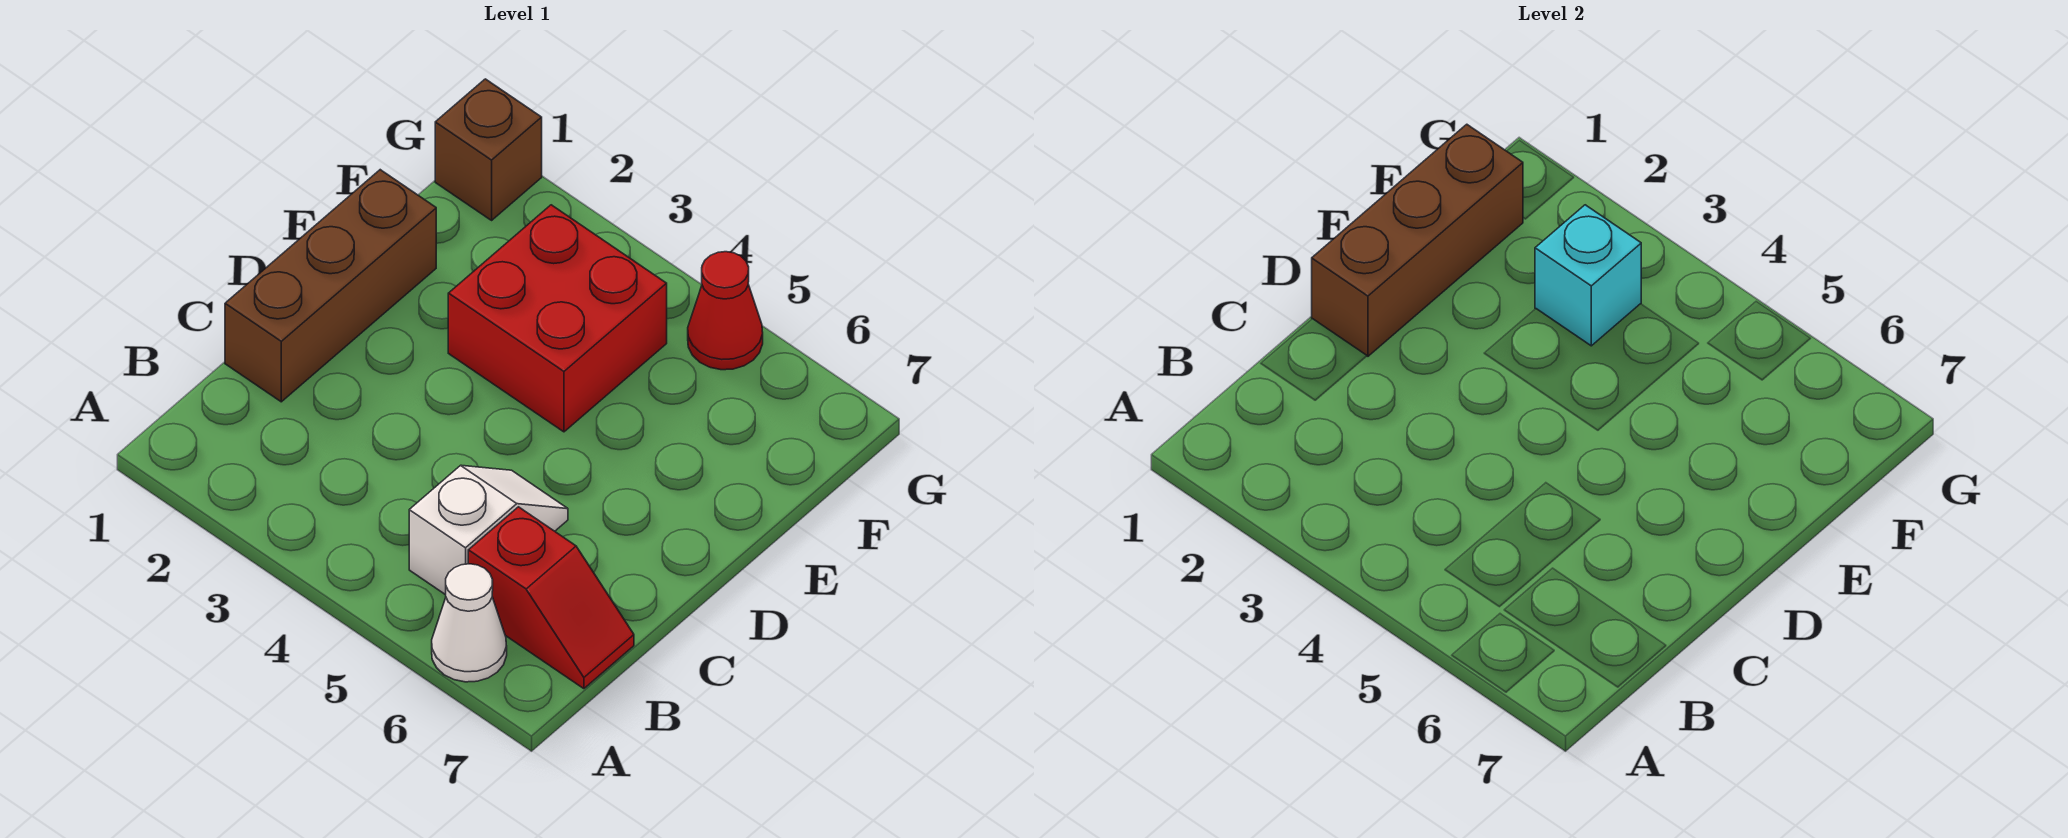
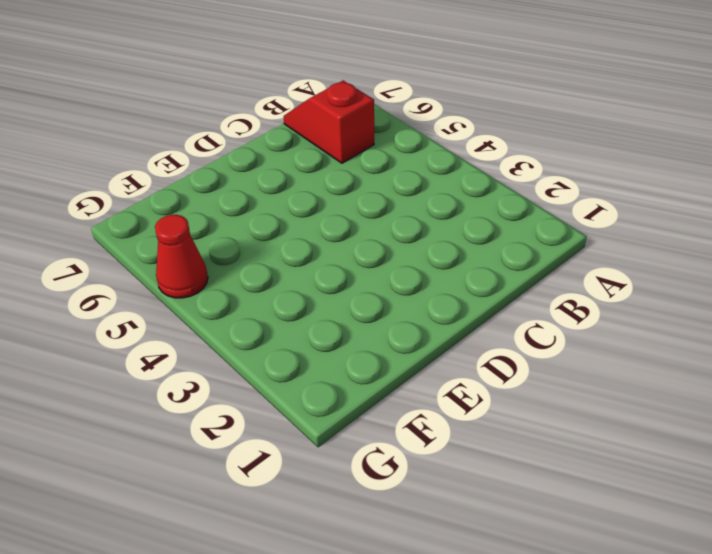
none -> white cone A6 level 1
none -> white slope B5:C5 level 1 top B

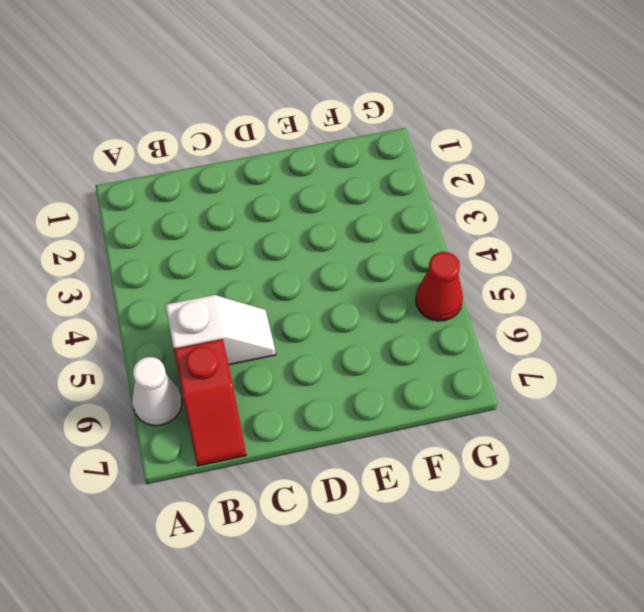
none -> brown brick C1:E1 level 1
none -> red brick E3:F4 level 1

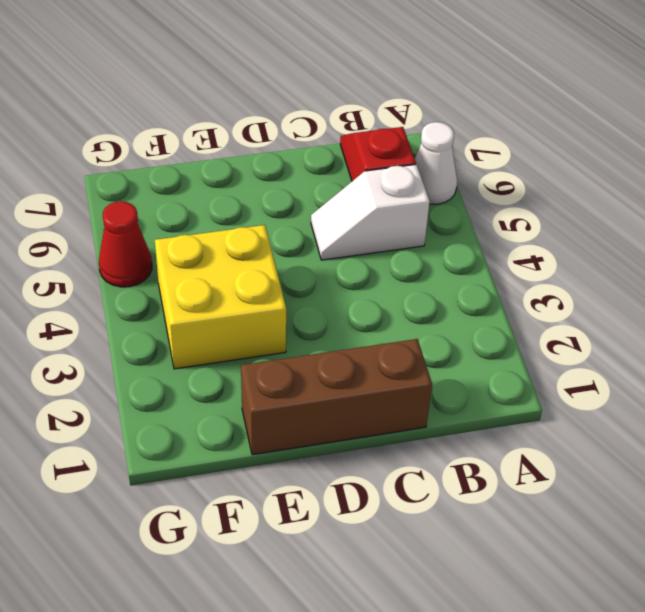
yellow brick E3:F4 level 1 -> red brick E3:F4 level 1
none -> brown brick G1 level 1
none -> brown brick D1:F1 level 2

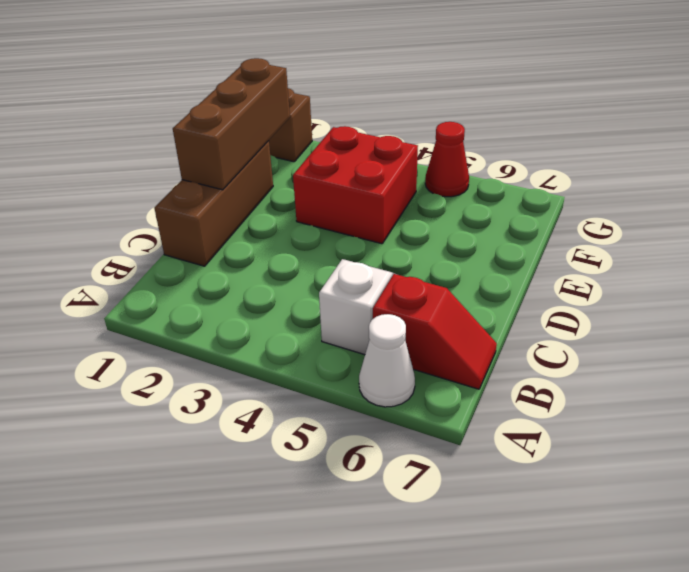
none -> cyan brick F3 level 2

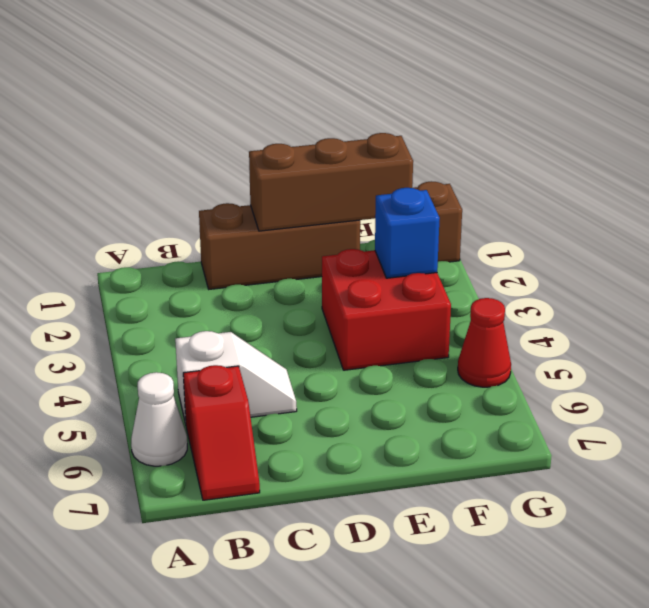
blue brick F3 level 2 -> cyan brick F3 level 2

